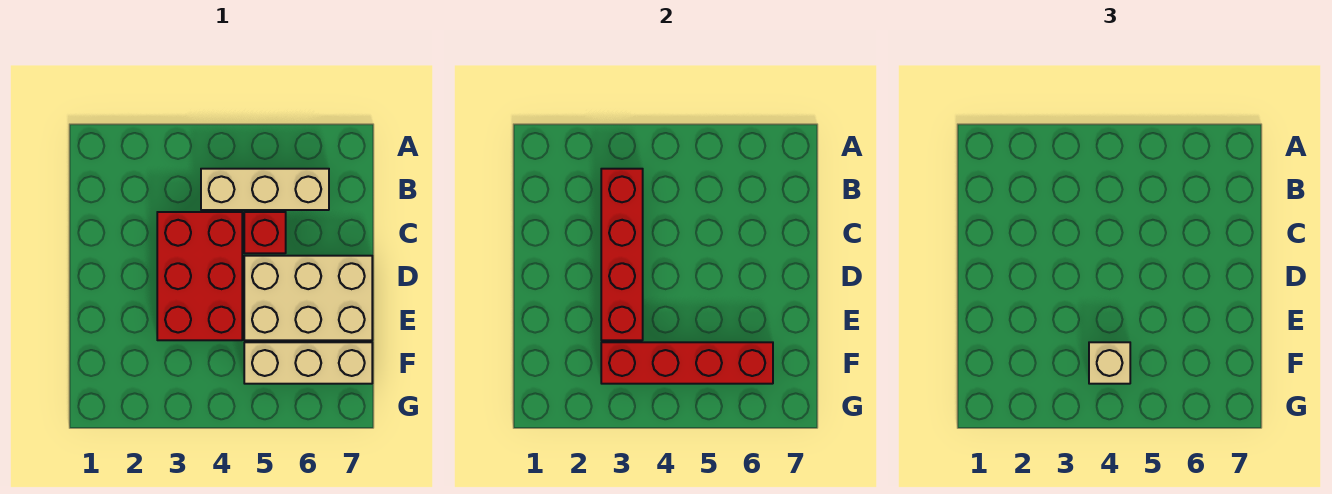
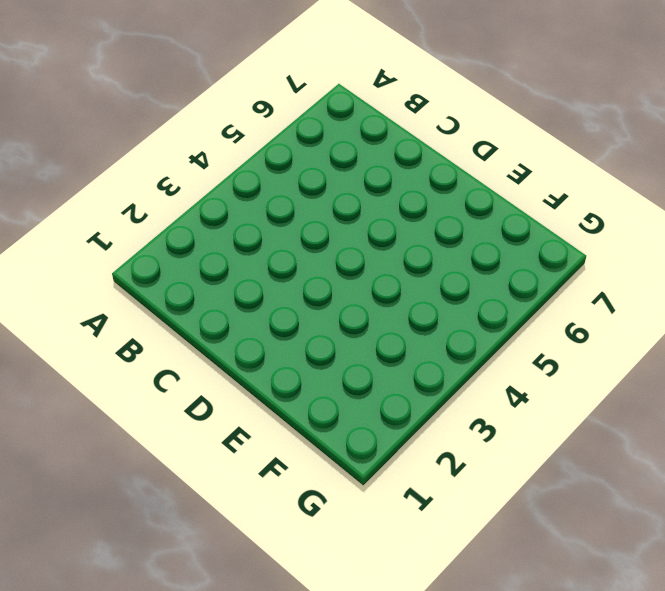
none -> tan brick B4:B6 level 1
none -> red brick C3:E4 level 1

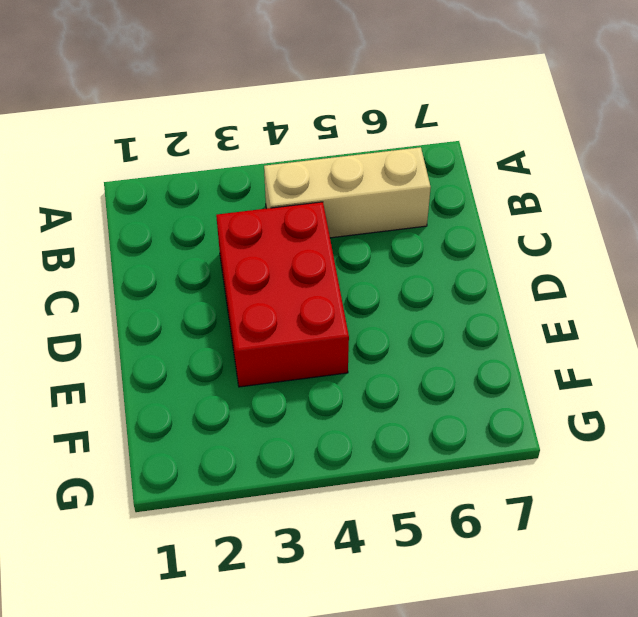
none -> red brick C5 level 1
none -> tan brick D5:E7 level 1

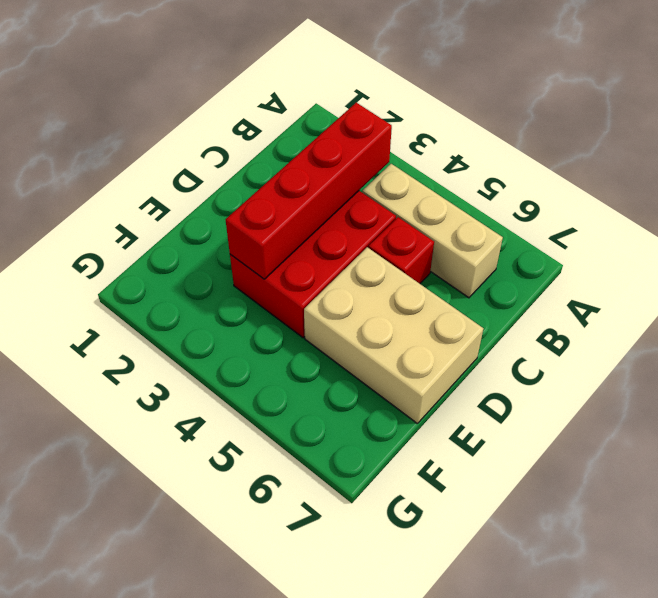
none -> tan brick F5:F7 level 1
none -> red brick F3:F6 level 2

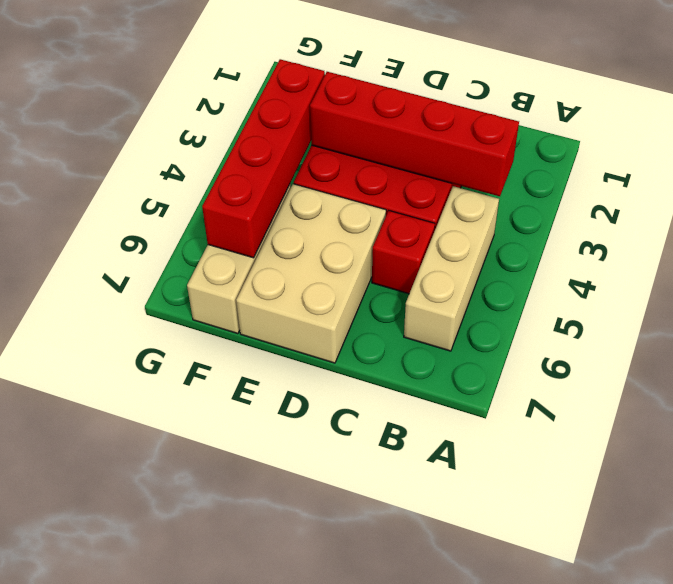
none -> tan brick F4 level 3

